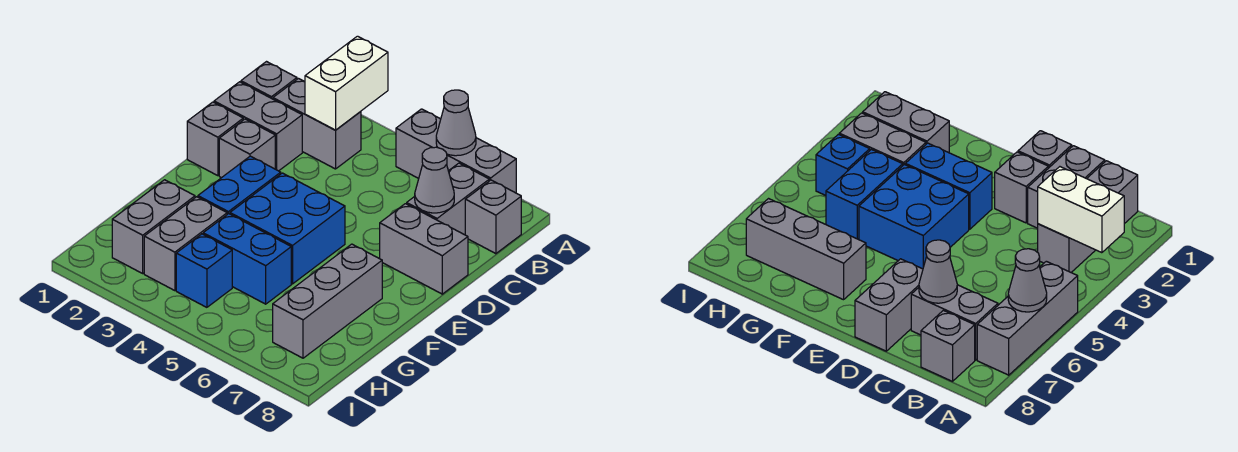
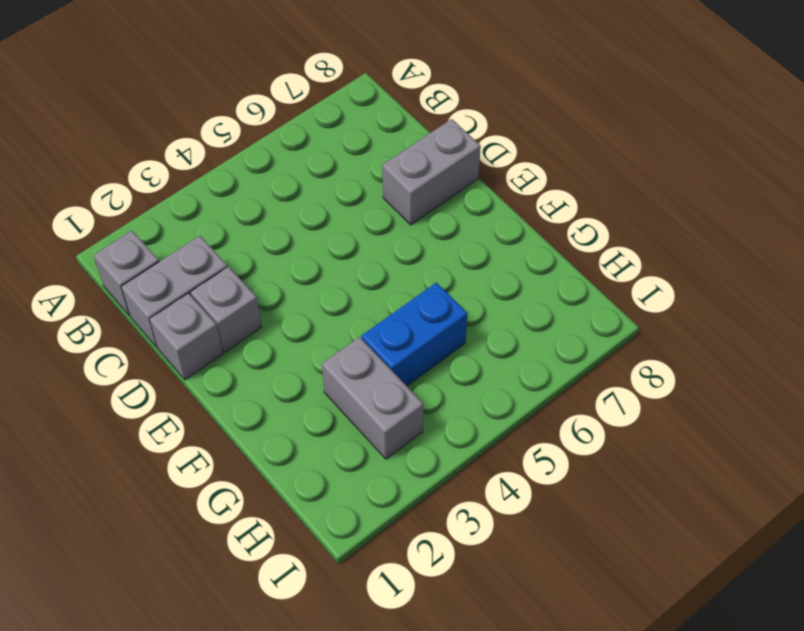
none -> grey brick A5:A7 level 1
none -> grey brick B2:B3 level 1
none -> grey brick B7:C7 level 1

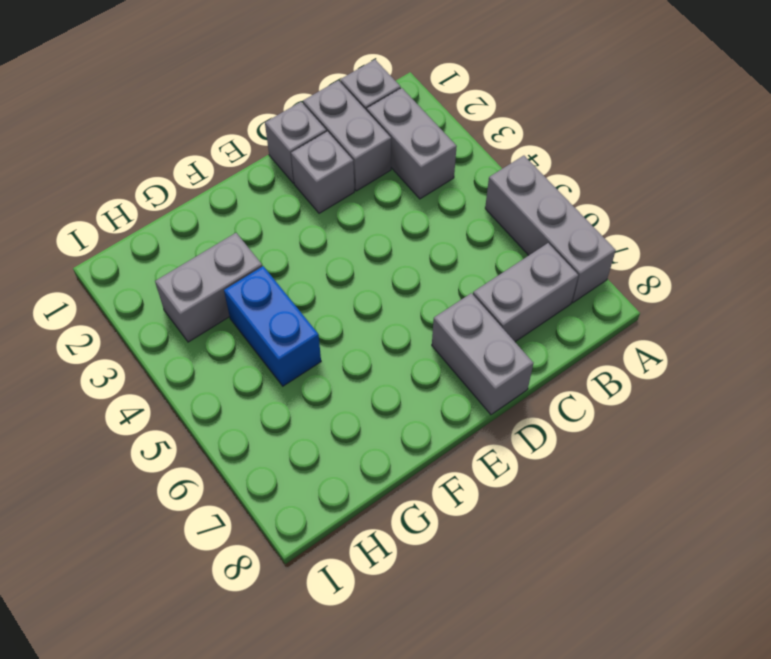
none -> grey brick B8 level 1
none -> blue brick E3:F3 level 1
none -> blue brick E4:F5 level 1

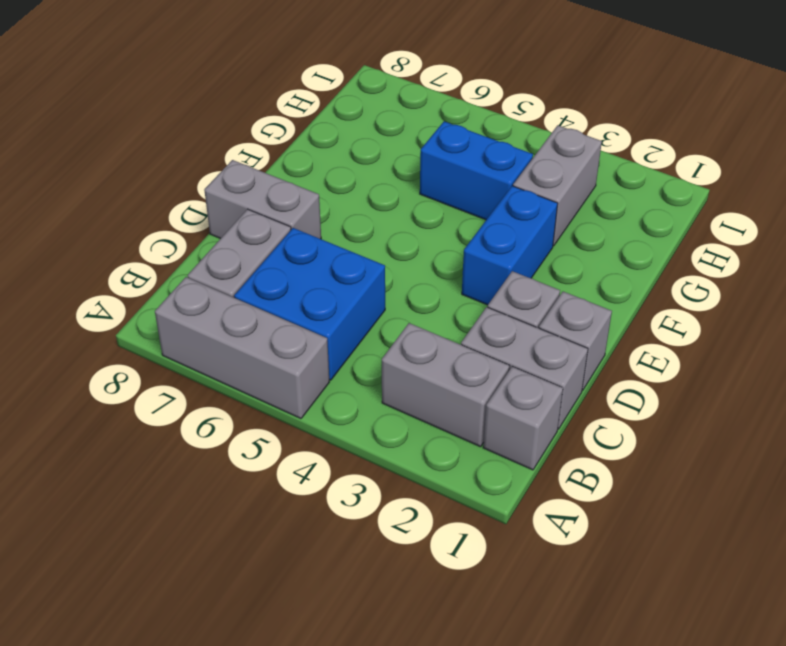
blue brick B5:C6 level 1 -> blue brick E4:F5 level 1
none -> grey brick B8 level 1
none -> grey brick F7:H7 level 1
none -> grey brick G2:H2 level 1

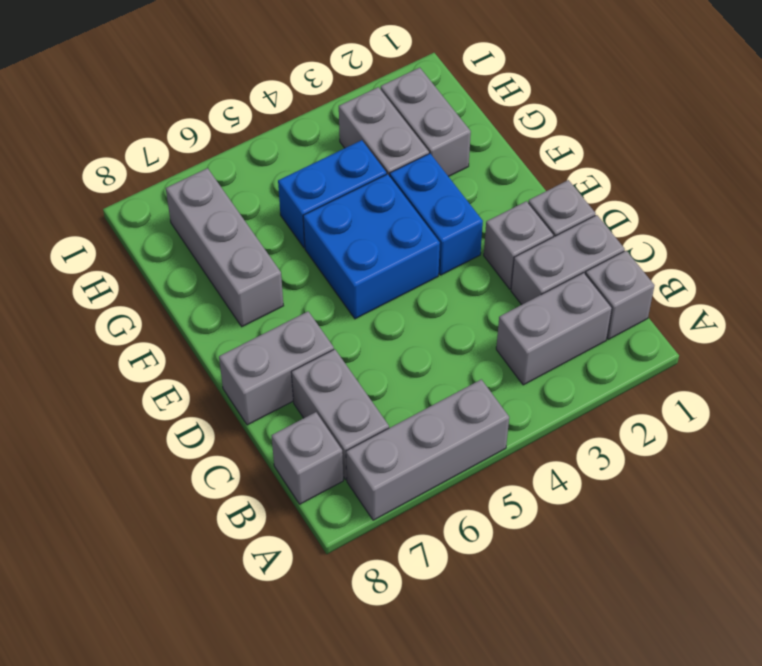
none -> blue brick H4 level 1
none -> white brick A3:B3 level 2
none -> grey cone A6 level 2

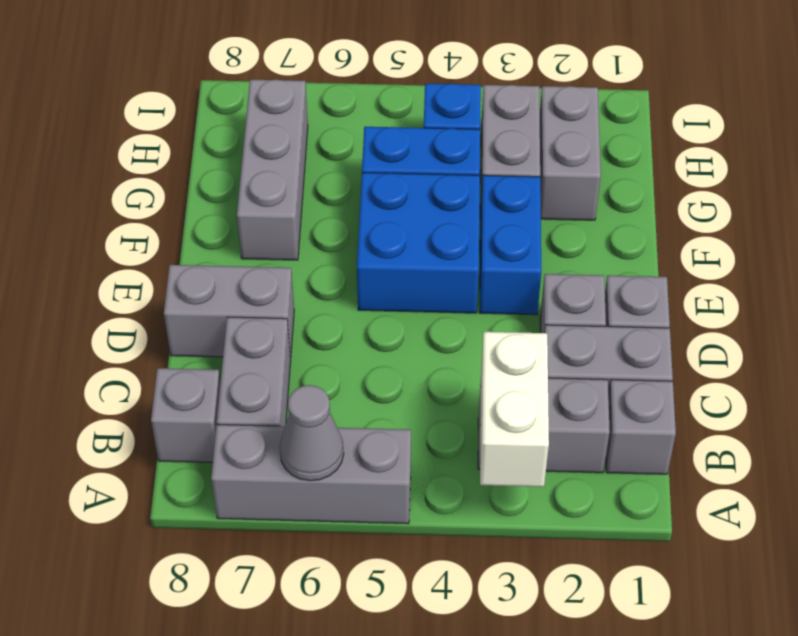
none -> grey cone C7 level 2

